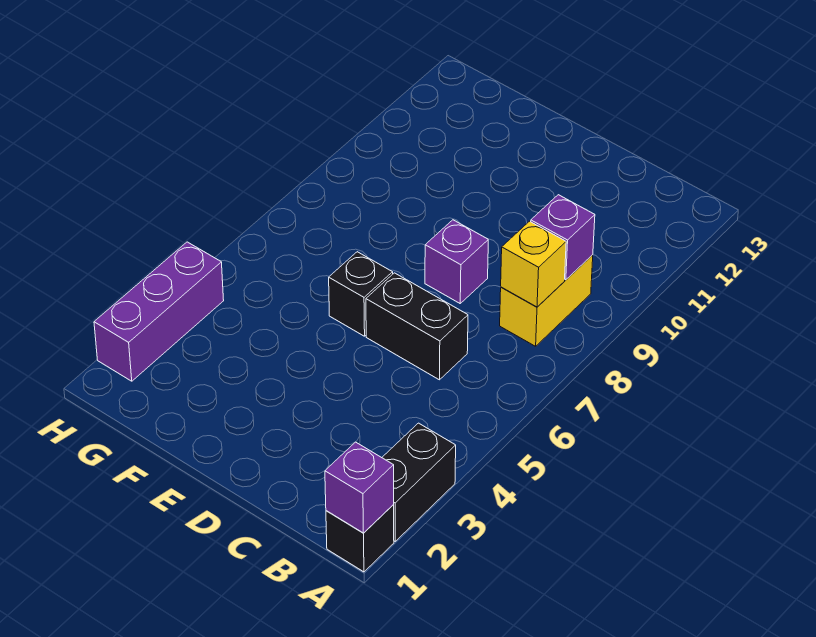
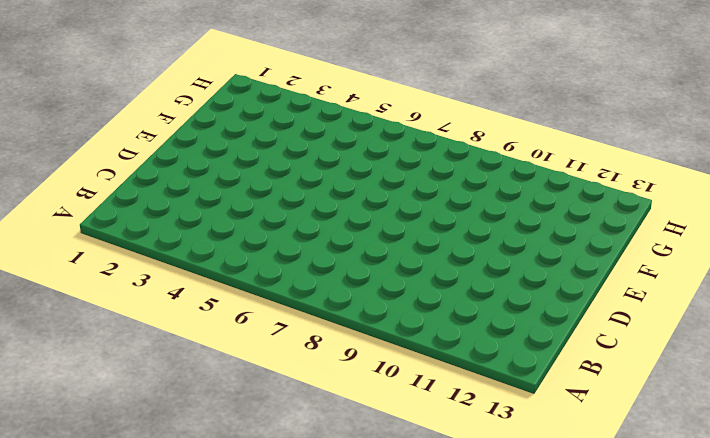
none -> black brick A1 level 1
none -> black brick A2:A3 level 1

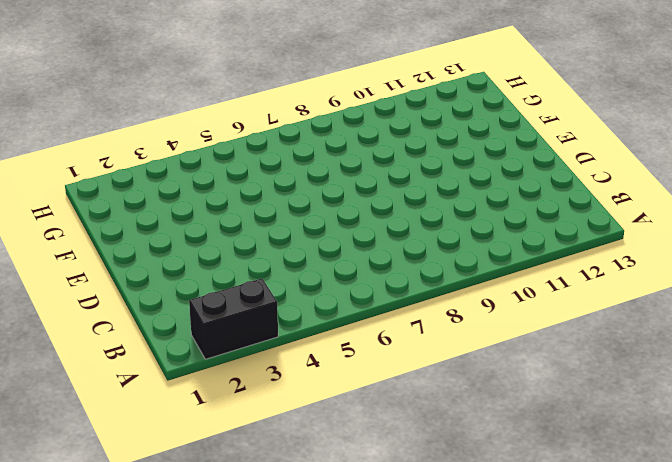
none -> black brick A1 level 1
none -> yellow brick B8:B9 level 1

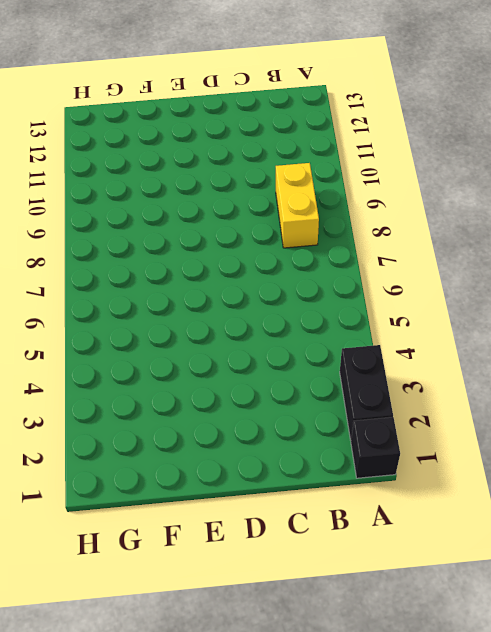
none -> black brick C6:D6 level 1
none -> purple brick D8 level 1

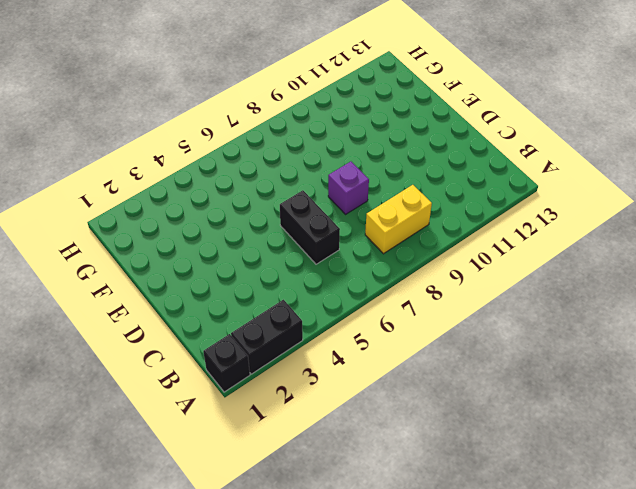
none -> black brick E6 level 1
none -> purple brick H2:H4 level 1

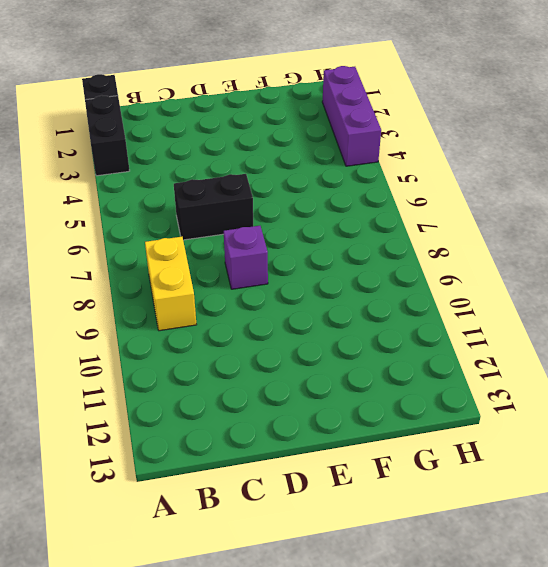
none -> black brick E6 level 1
none -> purple brick A1 level 2

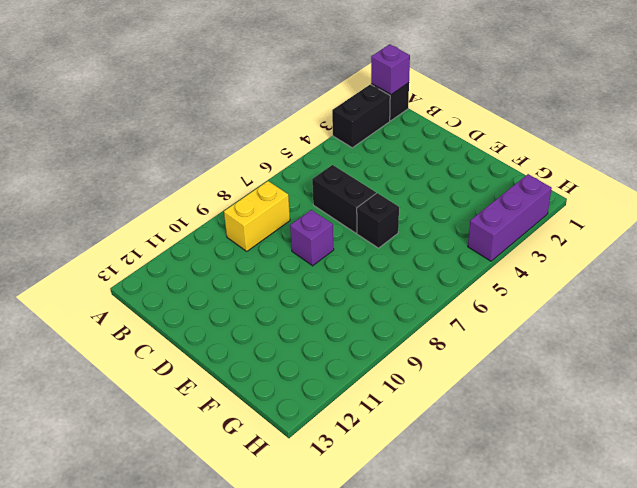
none -> yellow brick B8 level 2
none -> purple brick B9 level 2

